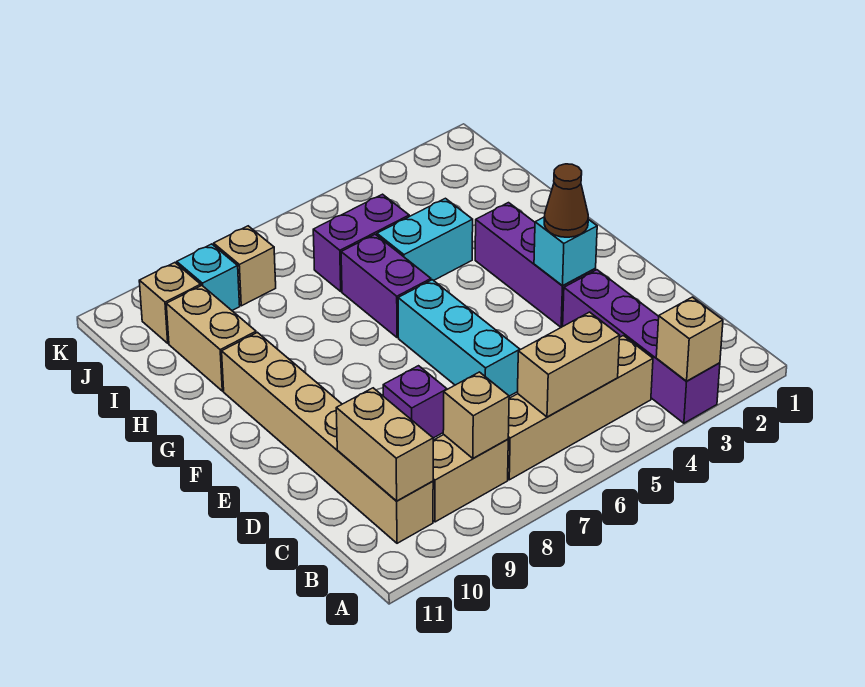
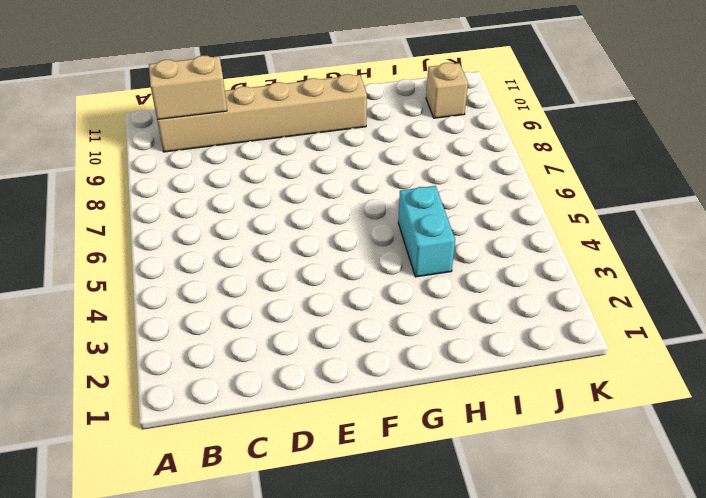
none -> purple brick A3:D3 level 1
none -> tan brick B4:B7 level 1
none -> tan brick B8:B9 level 1

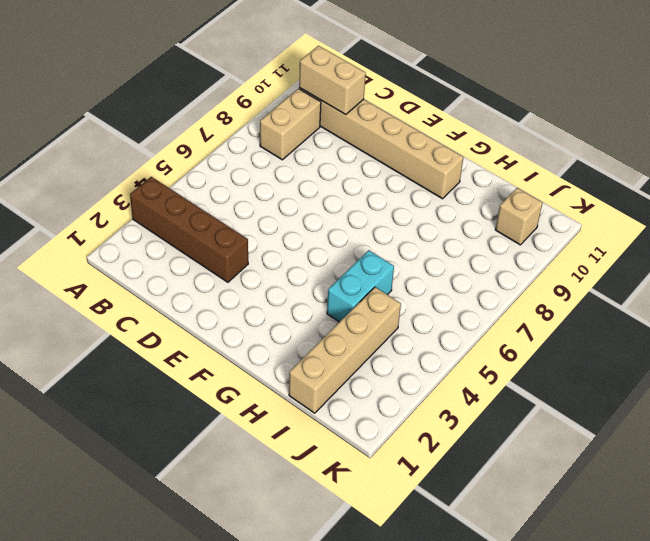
brown brick A3:D3 level 1 -> purple brick A3:D3 level 1
tan brick I1:I4 level 1 -> tan brick B4:B7 level 1
none -> cyan brick D6:F6 level 1
none -> purple brick D8 level 1
none -> purple brick E3:G3 level 1

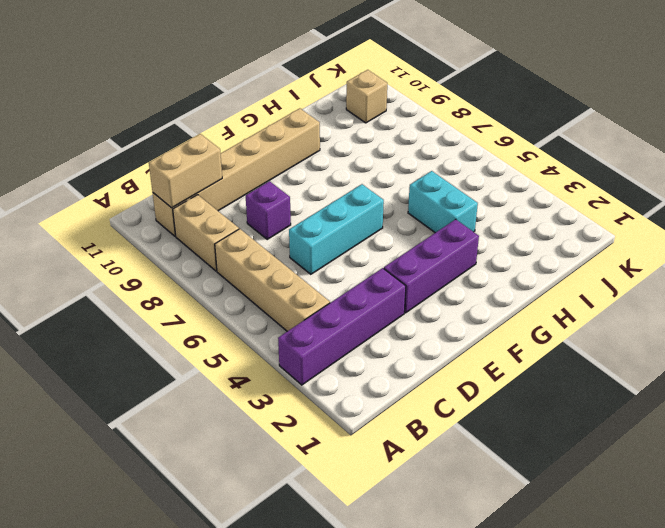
none -> purple brick G6:H6 level 1
none -> tan brick H10:I10 level 1
none -> purple brick I5:I6 level 1

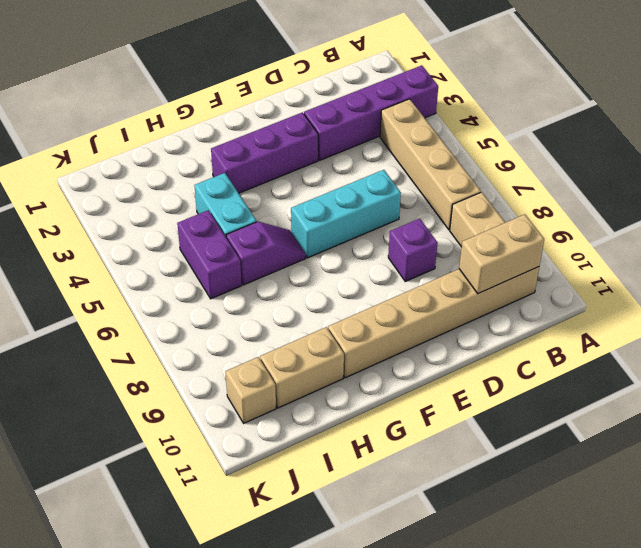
purple slope G6:H6 level 1 top H -> purple brick G6:H6 level 1
none -> tan brick J8 level 1
none -> cyan brick J9 level 1
none -> tan brick A3 level 2

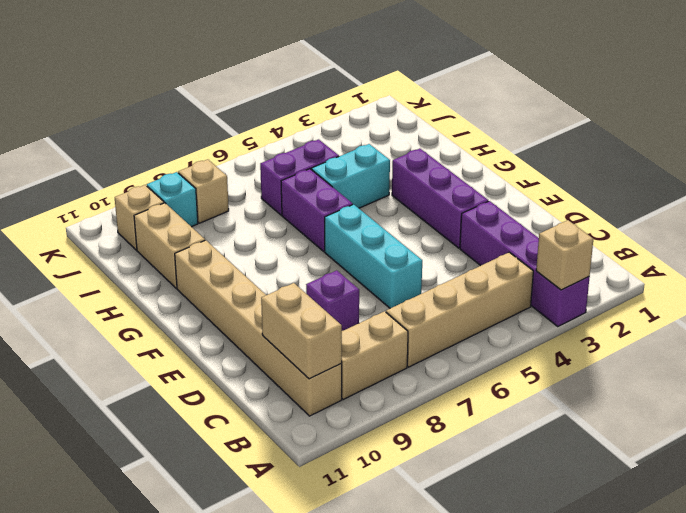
none -> tan brick B5:B6 level 2
none -> tan brick B8 level 2
none -> cyan brick E3 level 2

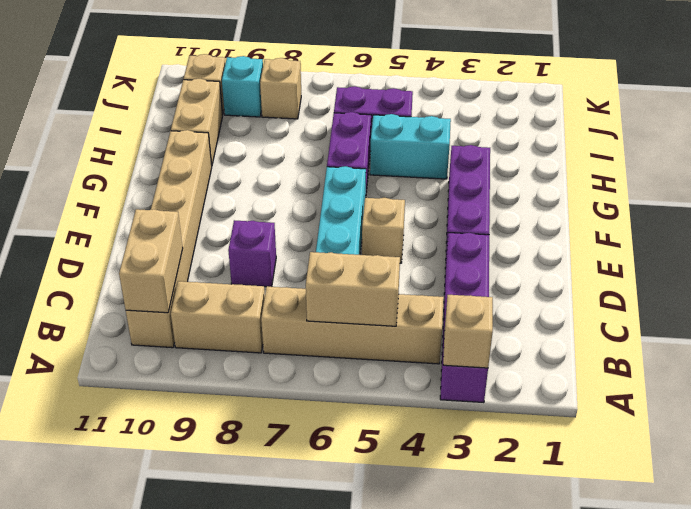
tan brick E5 level 1 -> tan brick B8 level 2
none -> cyan brick E3 level 2
none -> brown cone E3 level 3

